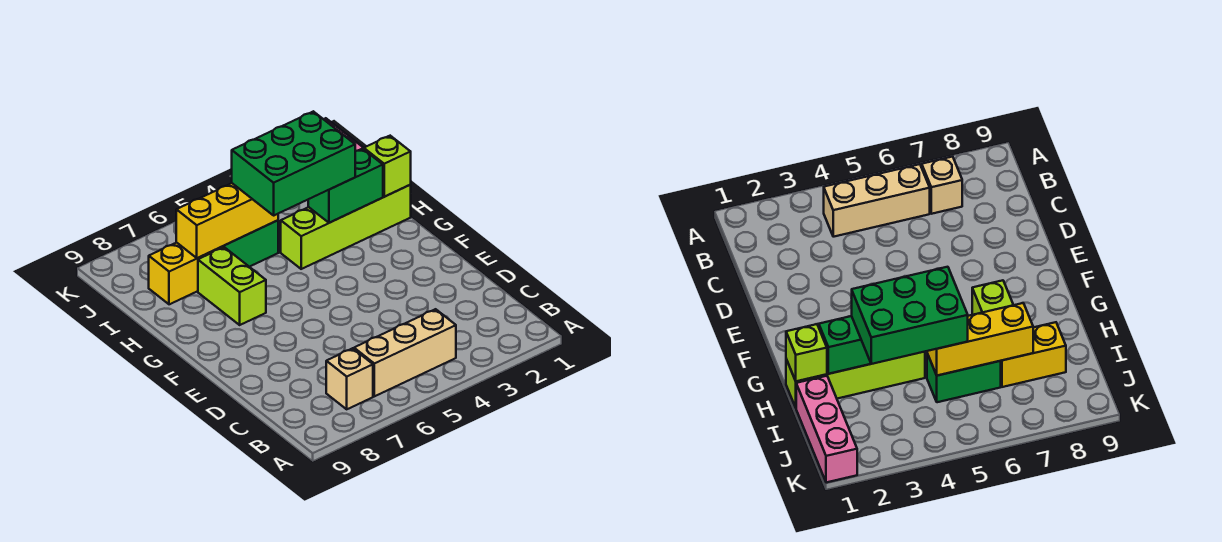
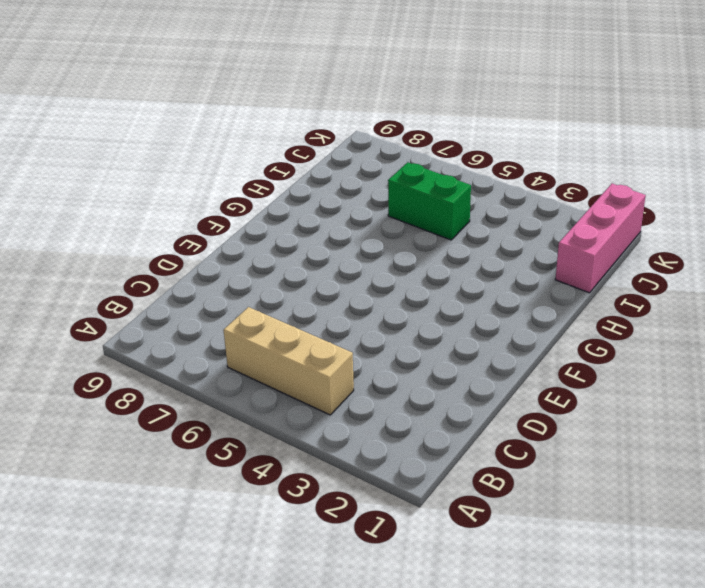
none -> tan brick B7 level 1
none -> lime brick G7:H7 level 1

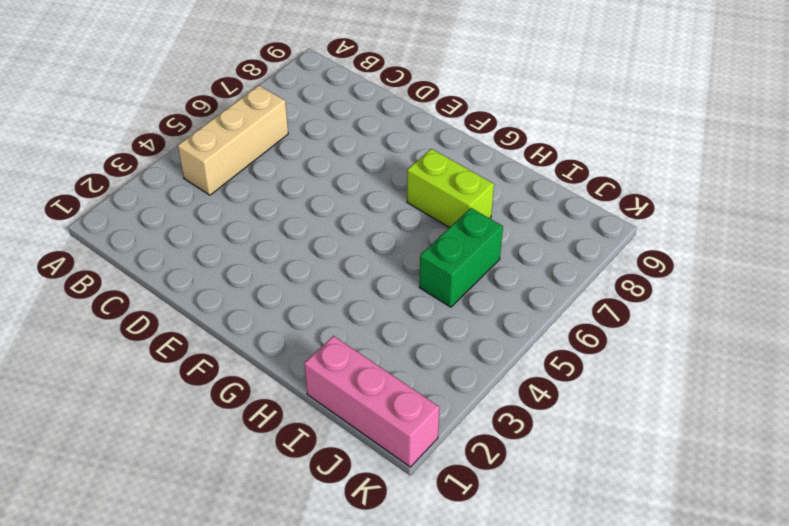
none -> tan brick B7 level 1
none -> lime brick H1:H4 level 1

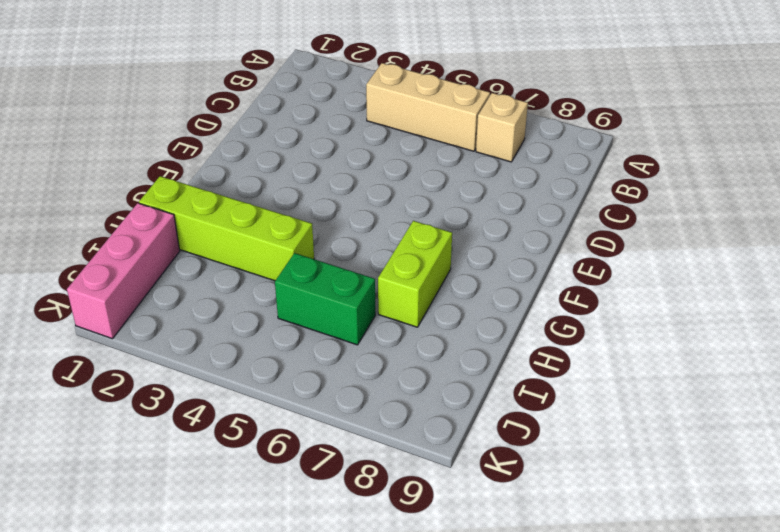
none -> yellow brick I7:I8 level 1
none -> lime brick H1 level 2

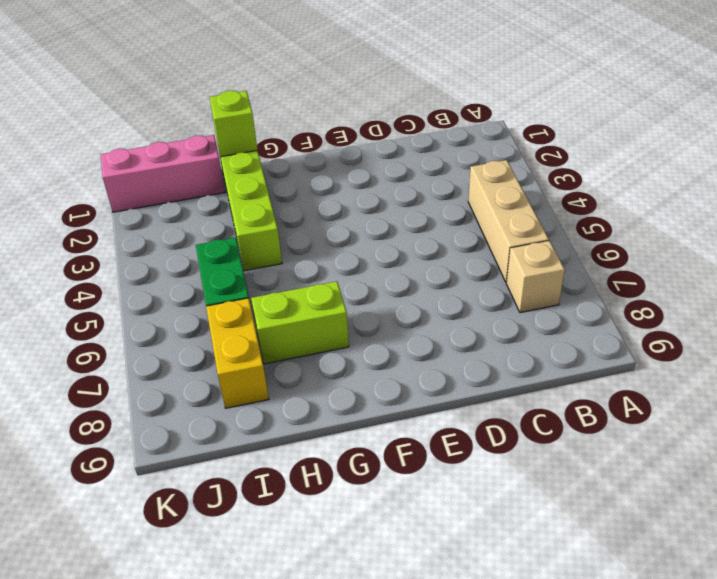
none -> green brick H2:H3 level 2
none -> yellow brick I5:I7 level 2

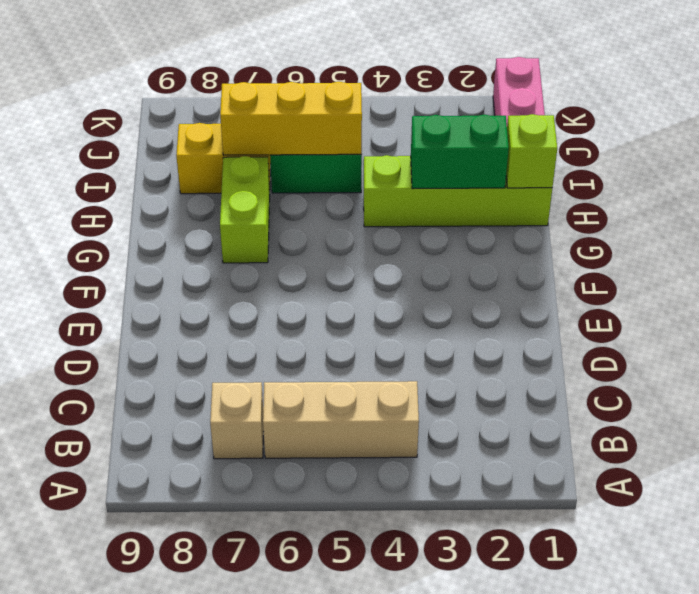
none -> green brick H3:I5 level 3

